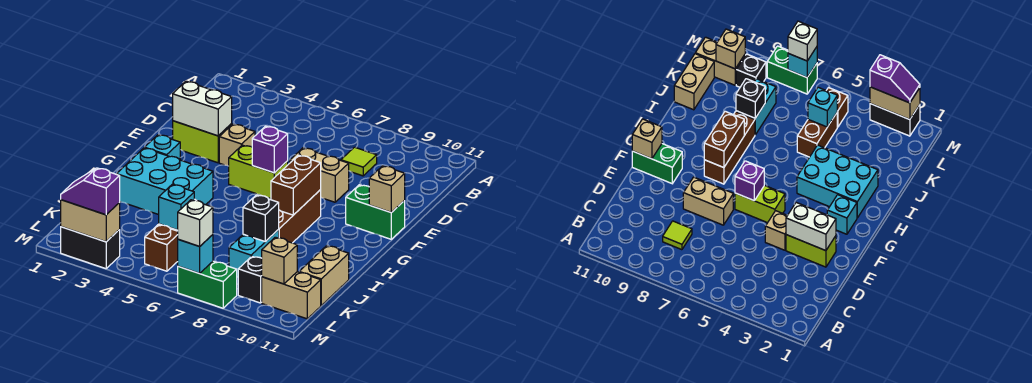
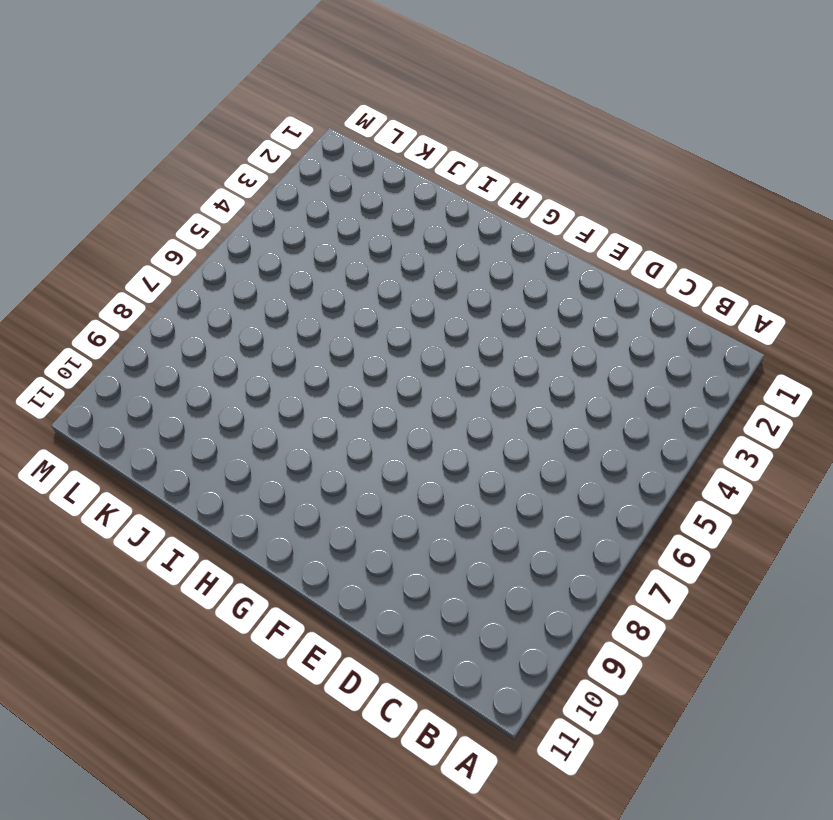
none -> lime tile C8 level 1
none -> lime brick E2:E3 level 1
none -> tan brick E4 level 1

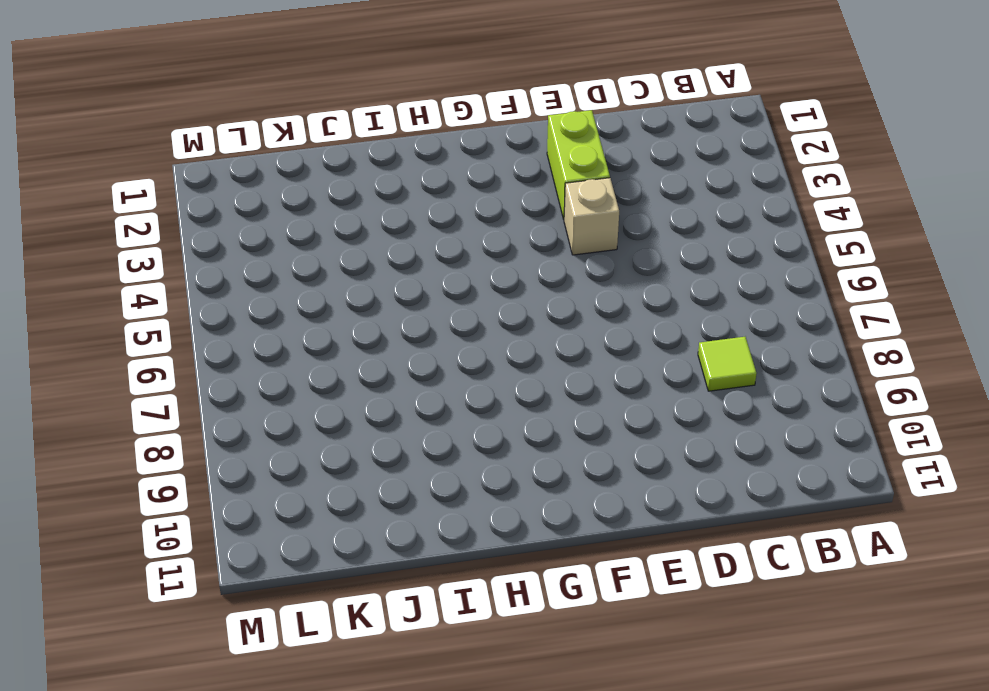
none -> tan brick E7:E8 level 1
none -> lime brick F5:F6 level 1
none -> green brick F10:F11 level 1

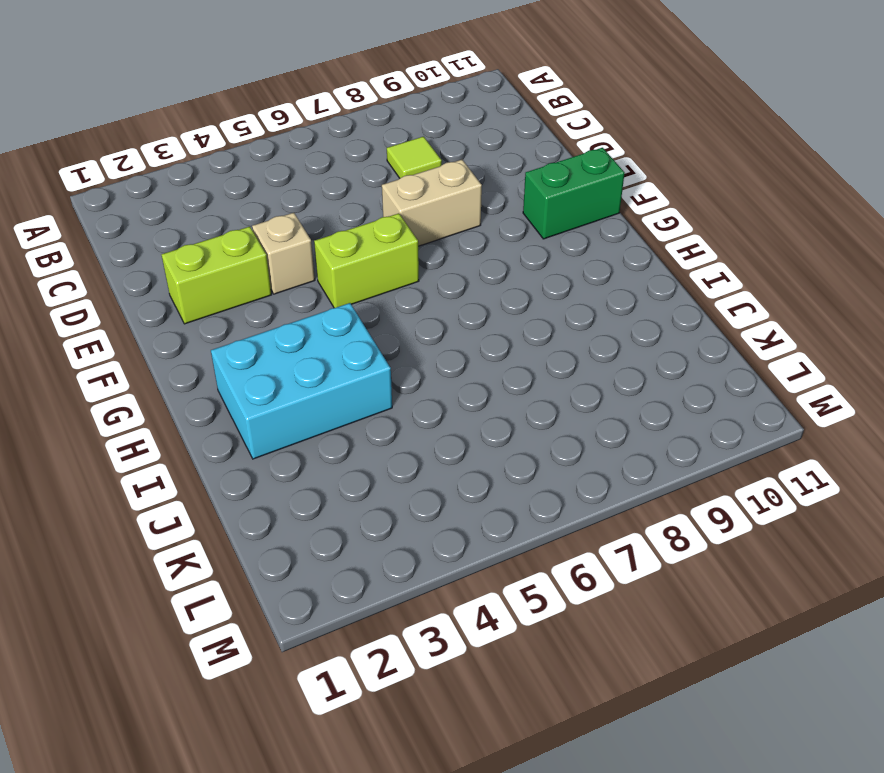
none -> cyan brick G2 level 1
none -> brown brick G8:I8 level 1
none -> brown brick J5:K5 level 1

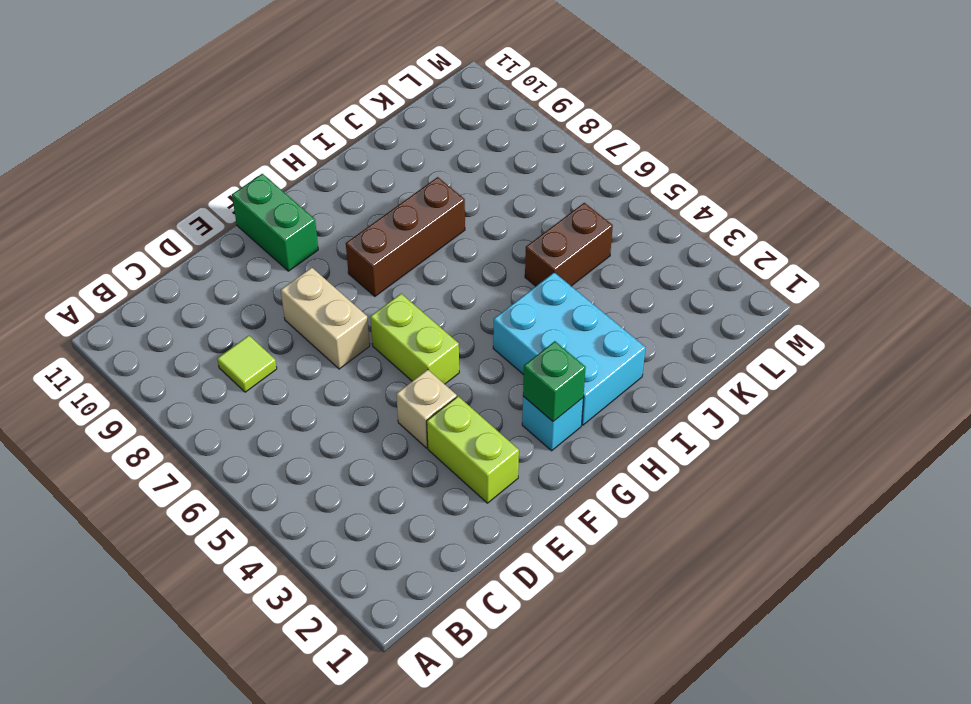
green brick G2 level 2 -> none
none -> cyan brick J8:K8 level 1
none -> tan brick J11:K11 level 1
none -> brown brick L5 level 1

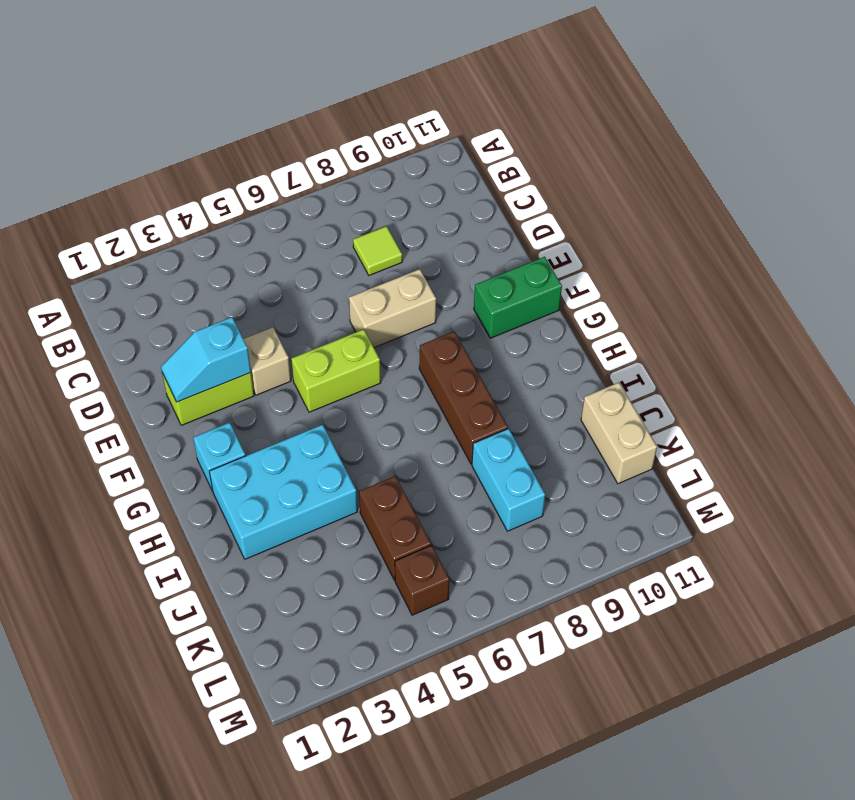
cyan slope E2:E3 level 2 top 3 -> white brick E2:E3 level 2
none -> black brick L9 level 1
none -> tan brick L10:L11 level 1
none -> black brick M2:M3 level 1

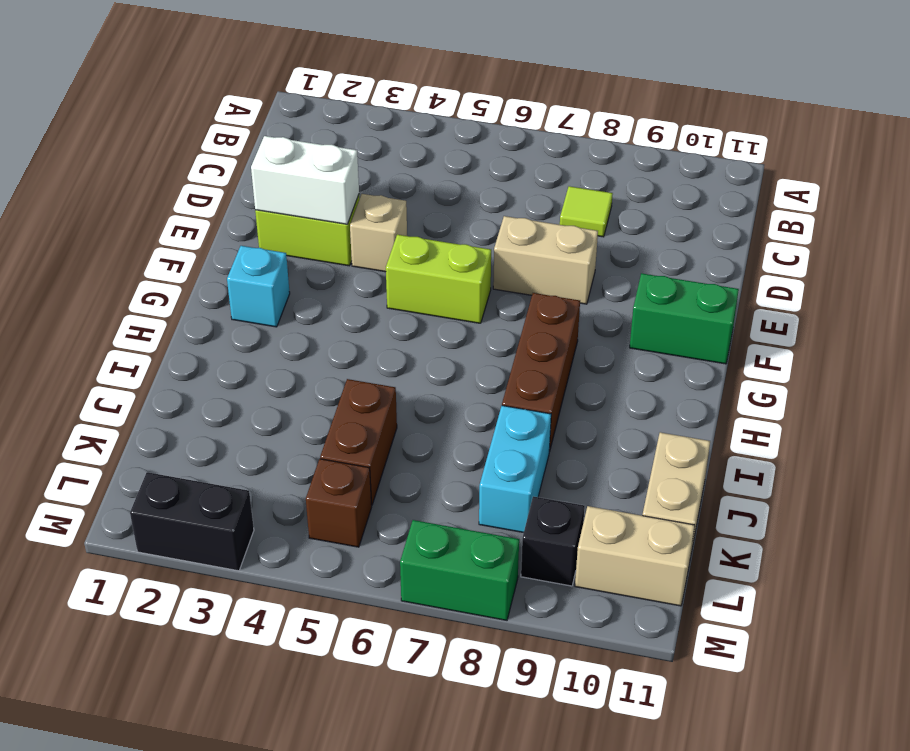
none -> cyan brick H2:I4 level 1
none -> purple brick F6 level 2
none -> tan brick F11 level 2

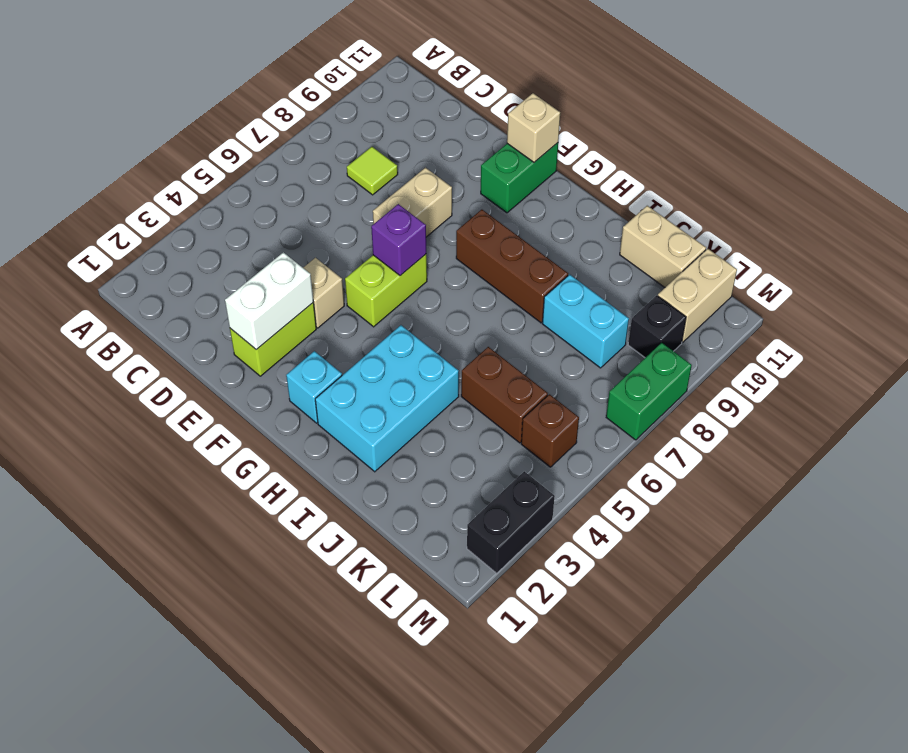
none -> brown brick G8:H8 level 2
none -> black brick J8 level 2
none -> cyan brick K5 level 2

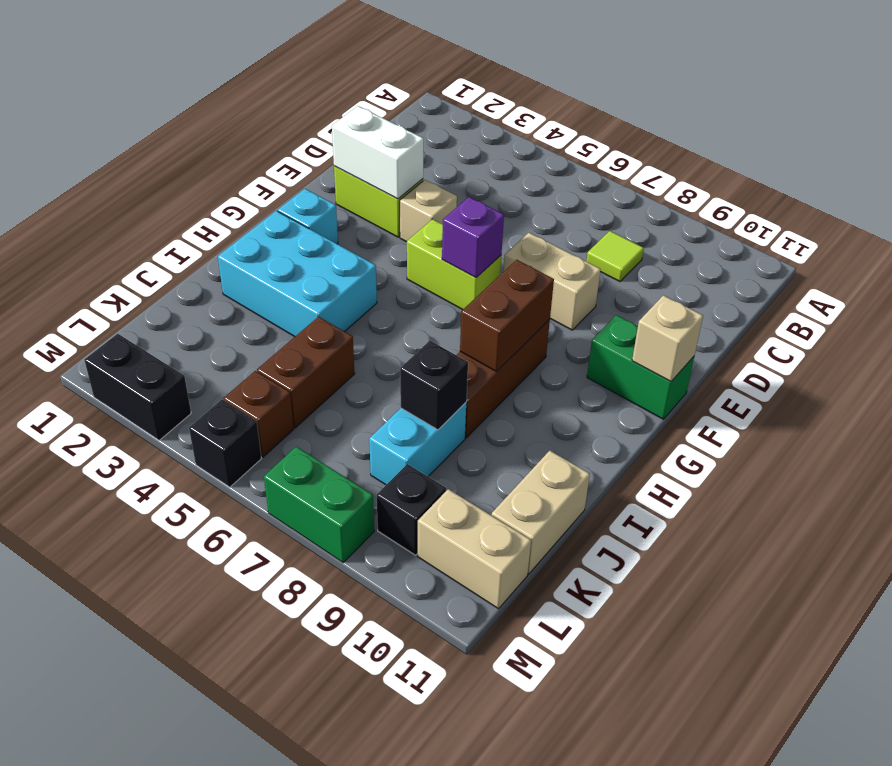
black brick M5 level 1 -> none
none -> cyan brick K5 level 2
none -> tan brick L10 level 2
none -> tan brick M2:M3 level 2

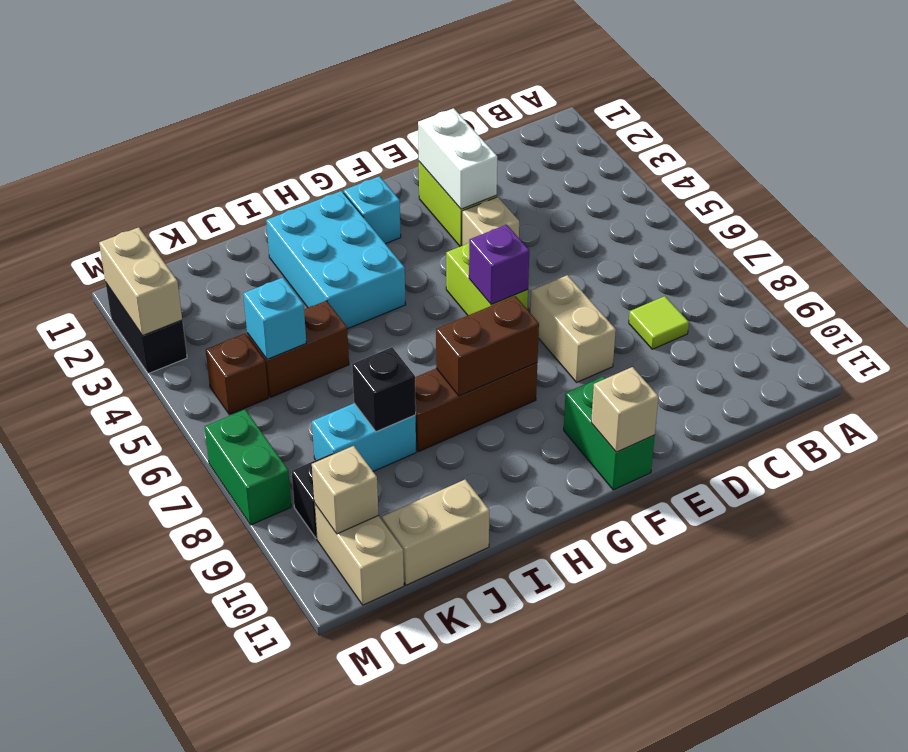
none -> cyan brick M7 level 2
none -> purple slope M2:M3 level 3 top 3
none -> white brick M7 level 3

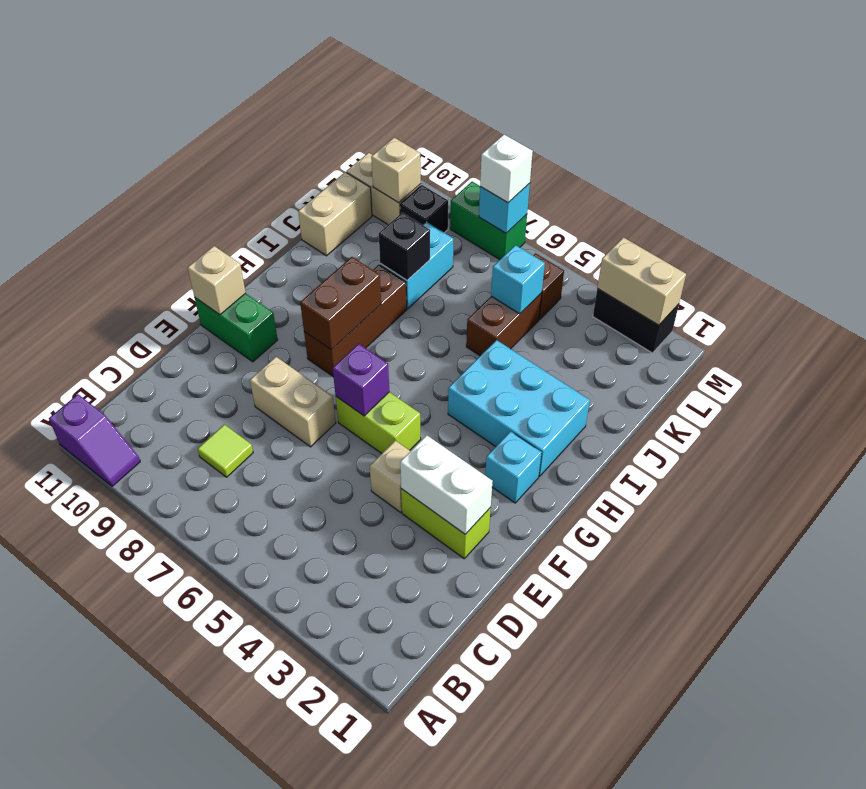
purple slope A10:A11 level 1 top 11 -> purple slope M2:M3 level 3 top 3

